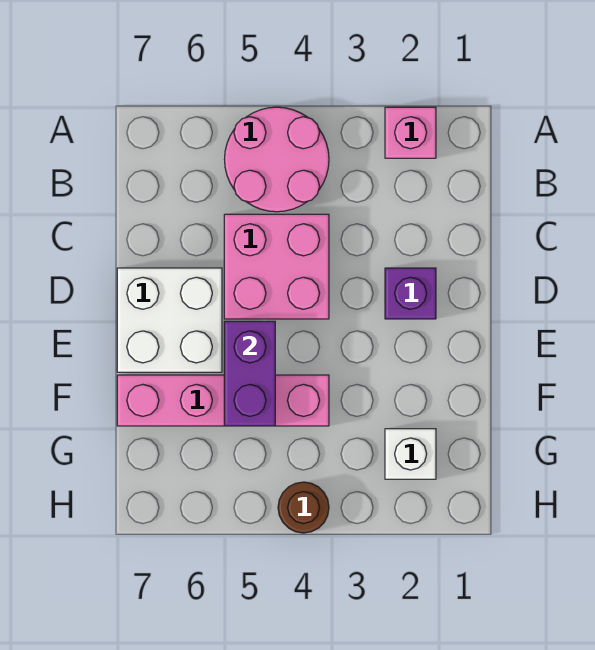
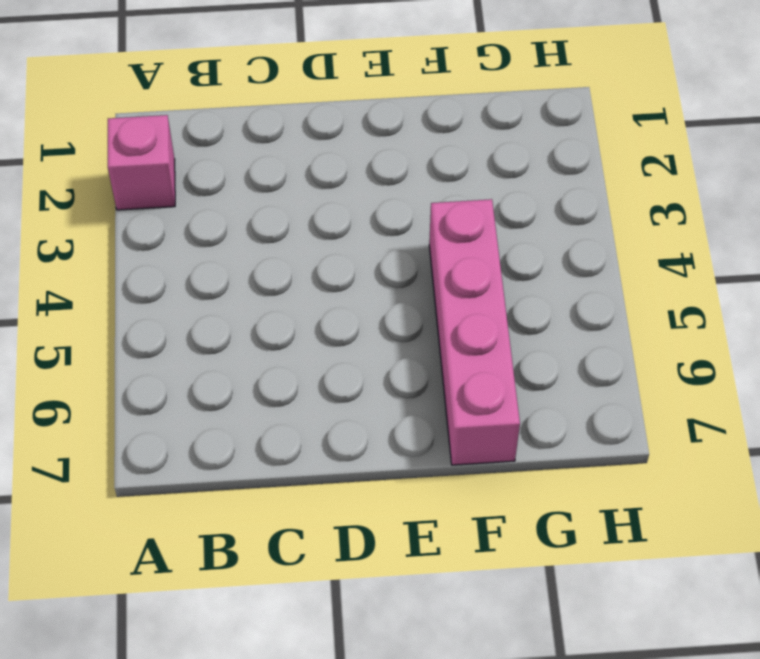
none -> pink round brick A4:B5 level 1
none -> pink brick C4:D5 level 1

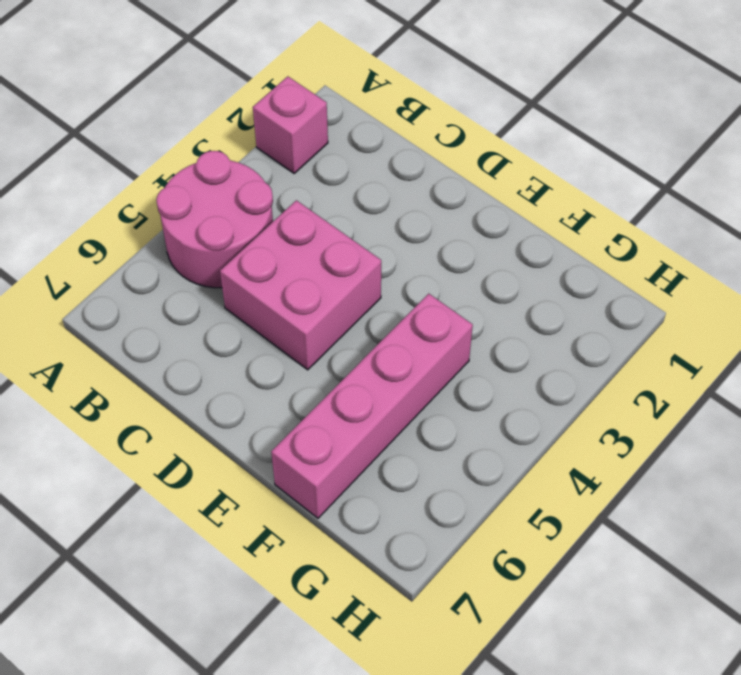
none -> purple brick D2 level 1
none -> white brick D6:E7 level 1

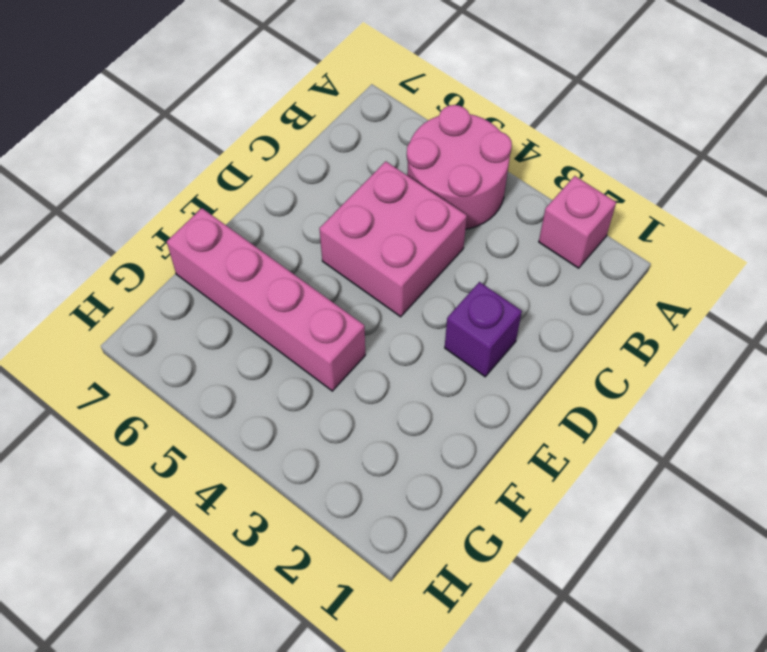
none -> white brick D6:E7 level 1
none -> white brick G2 level 1

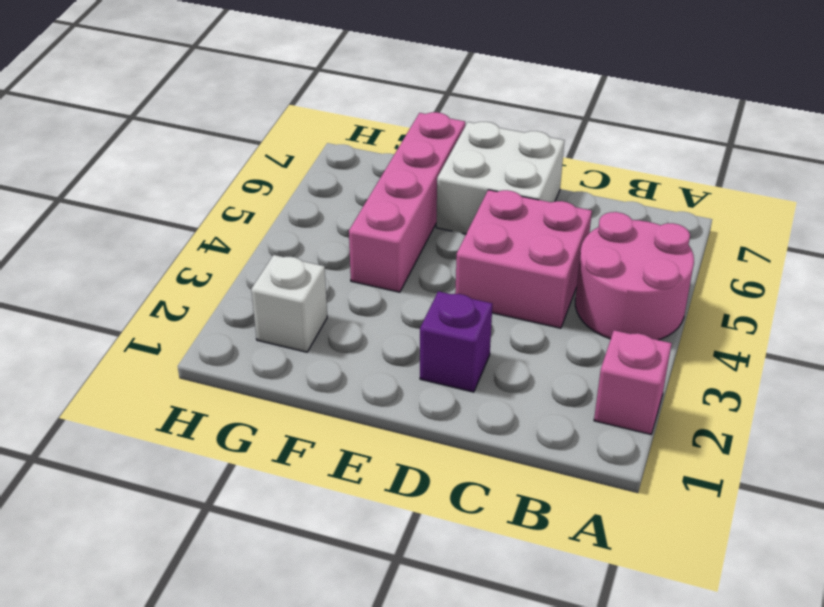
none -> brown round brick H4 level 1
none -> purple brick E5:F5 level 2

